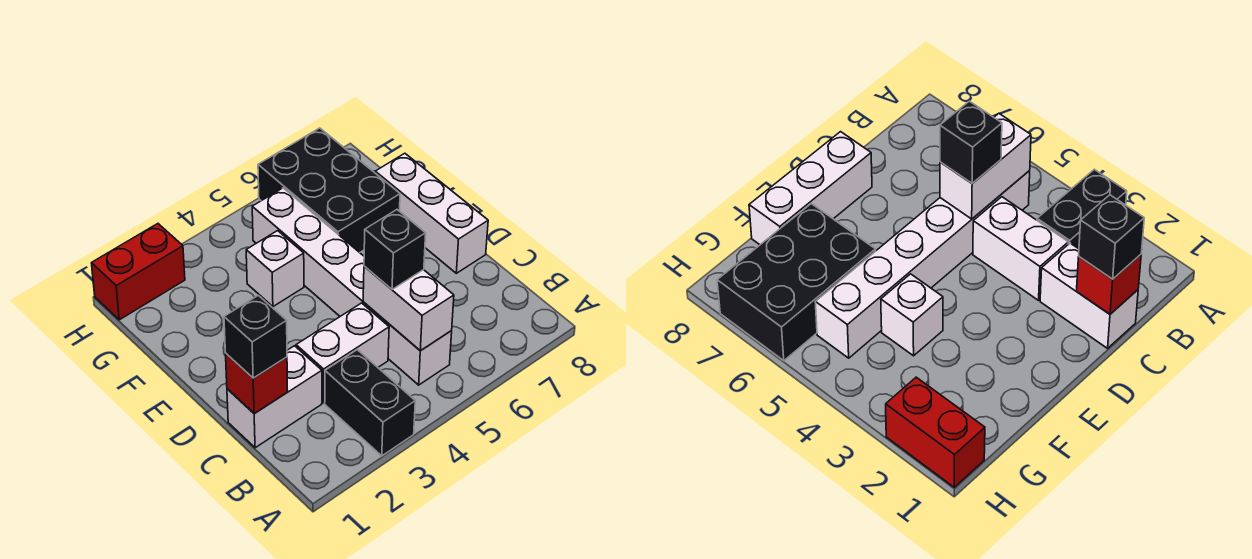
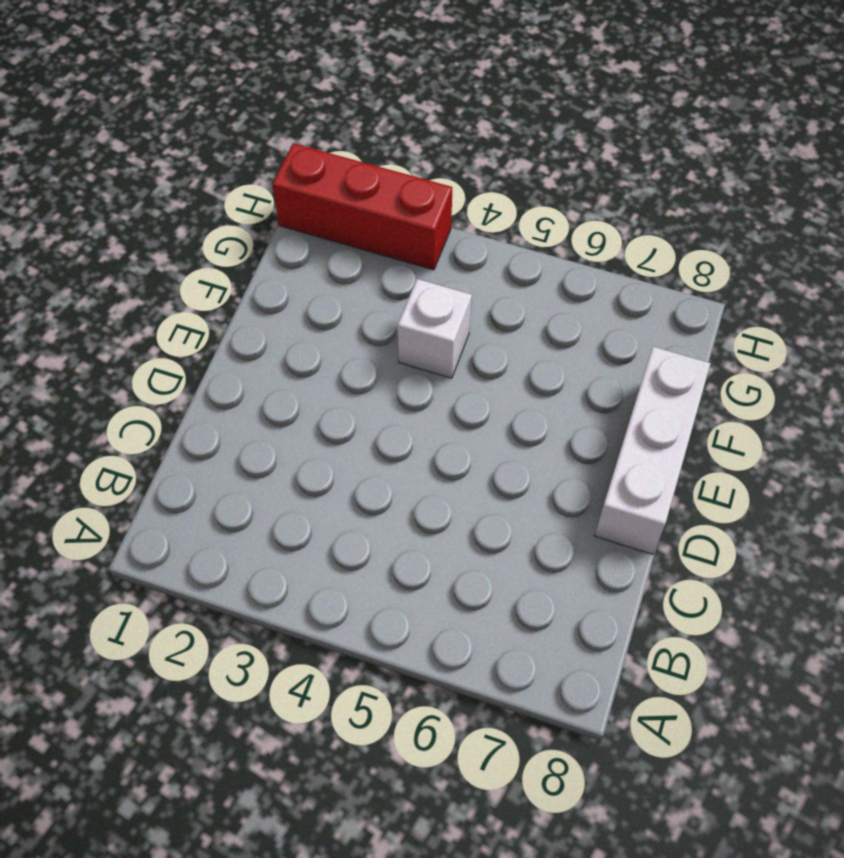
red brick H1:H3 level 1 -> red brick H1:H2 level 1
none -> black brick A3:B3 level 1
none -> white brick B5:G5 level 1
none -> white brick C1:C2 level 1

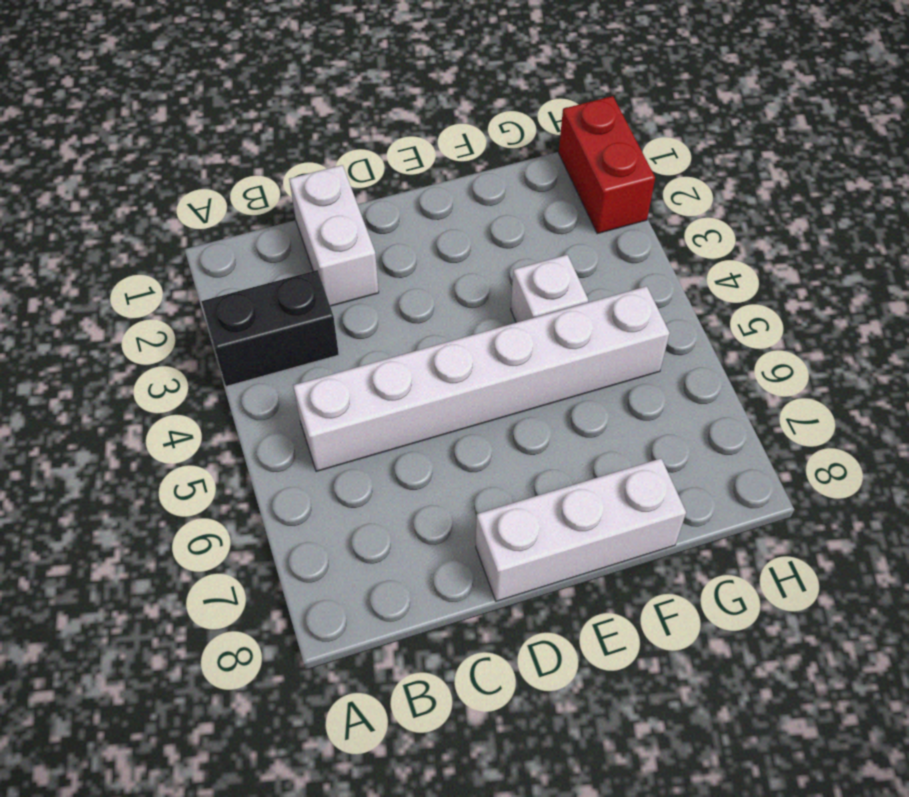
none -> white brick C3:C4 level 1
none -> black brick F6:H7 level 1
none -> white brick B5:C5 level 2

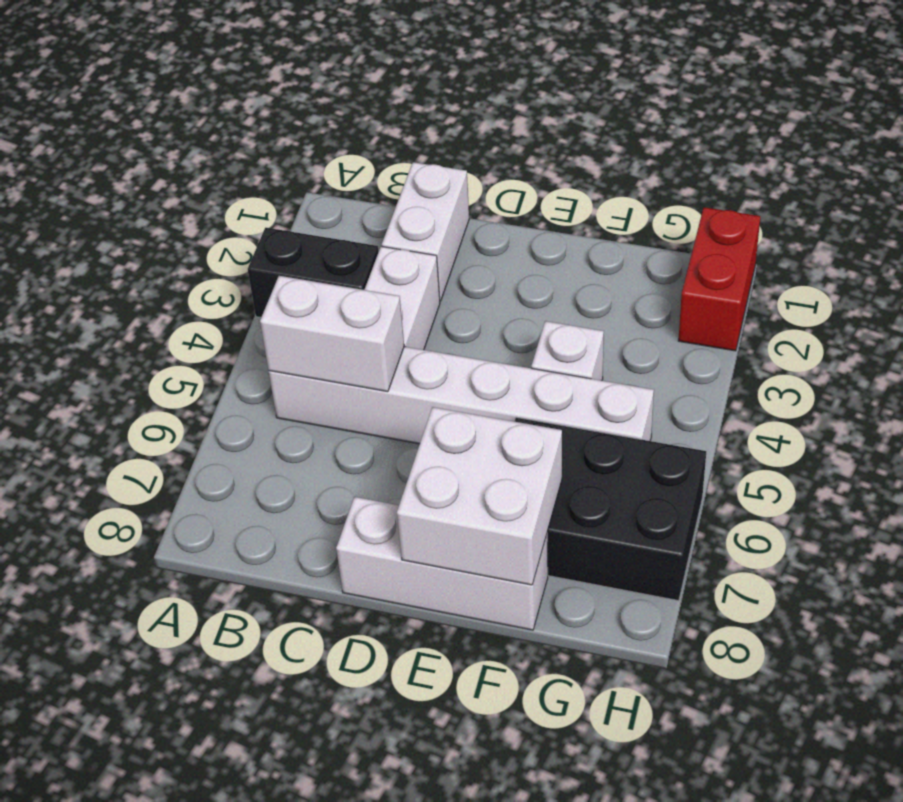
white brick E7:F8 level 2 -> none
none -> red brick C1 level 2
none -> black brick C1 level 3
none -> black brick C5 level 3

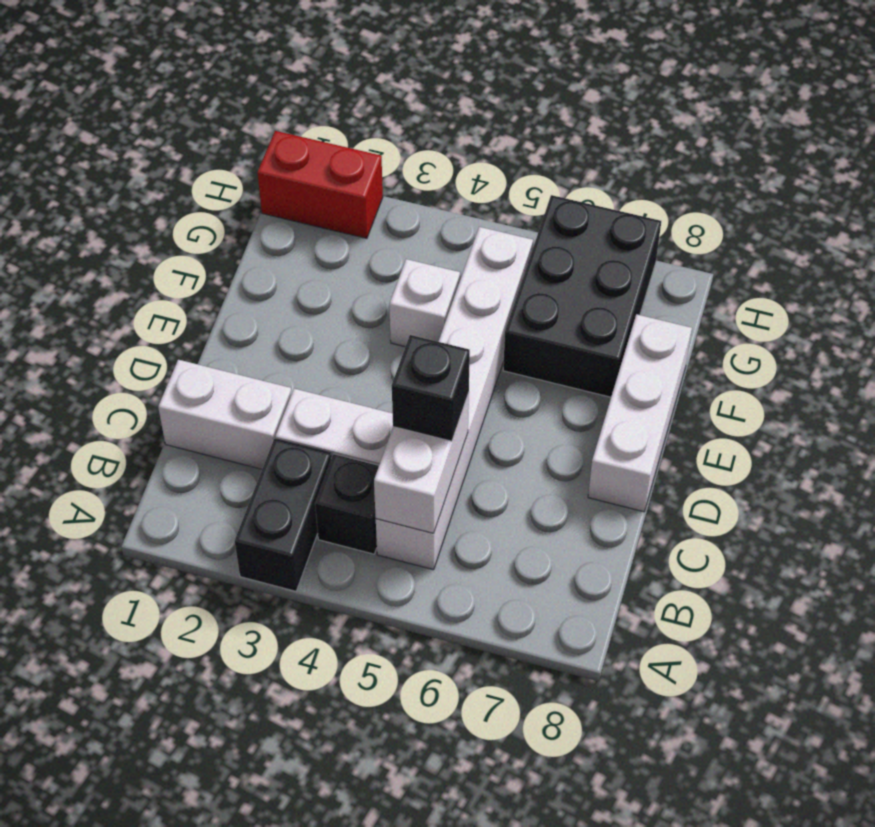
black brick B4 level 1 -> black brick C1 level 3
none -> red brick C1 level 2

